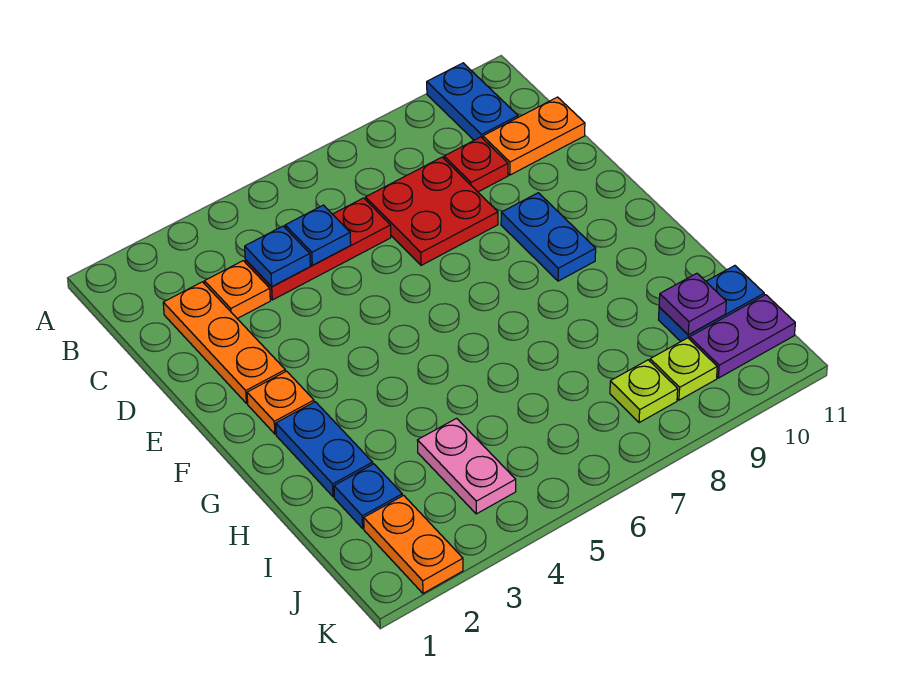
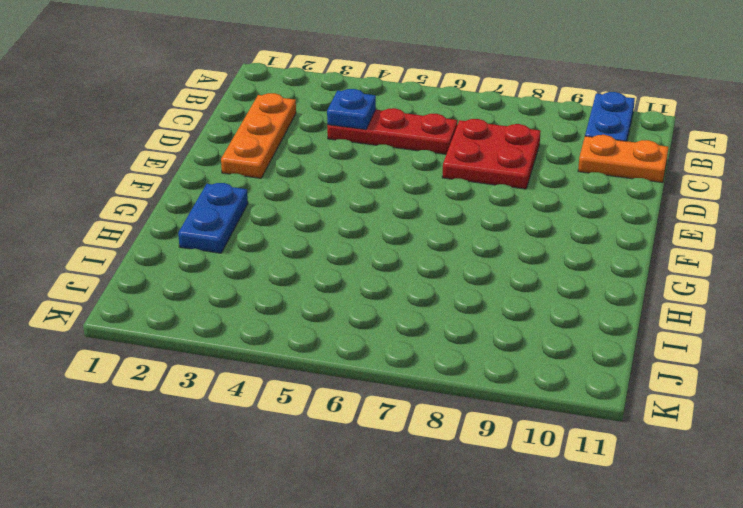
none -> orange plate C3 level 1
none -> red plate C9 level 1
none -> blue plate E9:F9 level 1

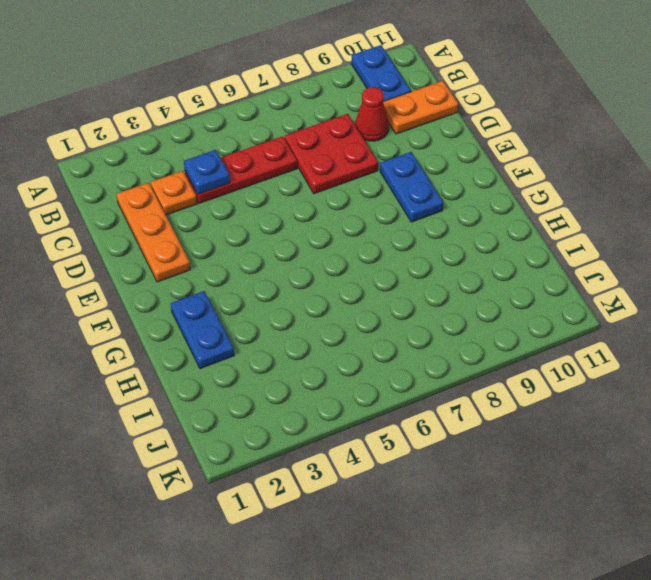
red cone C9 level 1 -> red plate C9 level 1
none -> orange plate F2 level 1
none -> blue plate I2 level 1
none -> pink plate I4:J4 level 1

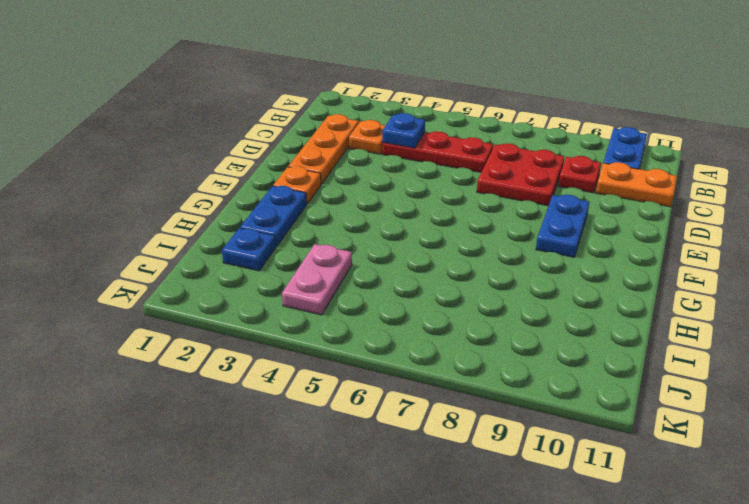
none -> blue plate I10:I11 level 1
none -> orange plate J2:K2 level 1
none -> lime plate J8 level 1

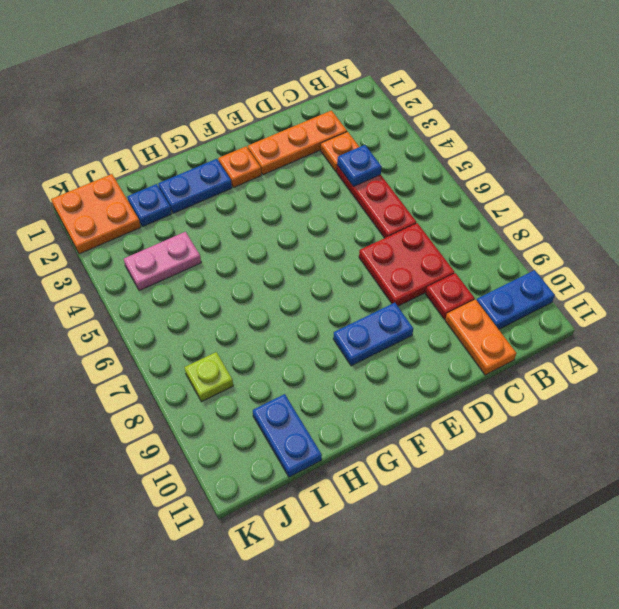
orange plate J1:K2 level 1 -> orange plate J2:K2 level 1
none -> lime plate J9 level 1
none -> purple plate J10:J11 level 1
none -> blue plate C5 level 2

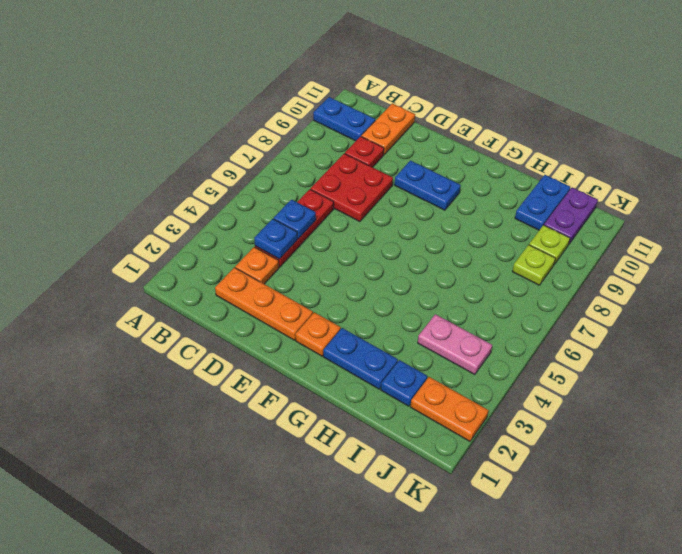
none -> purple plate I10 level 2

